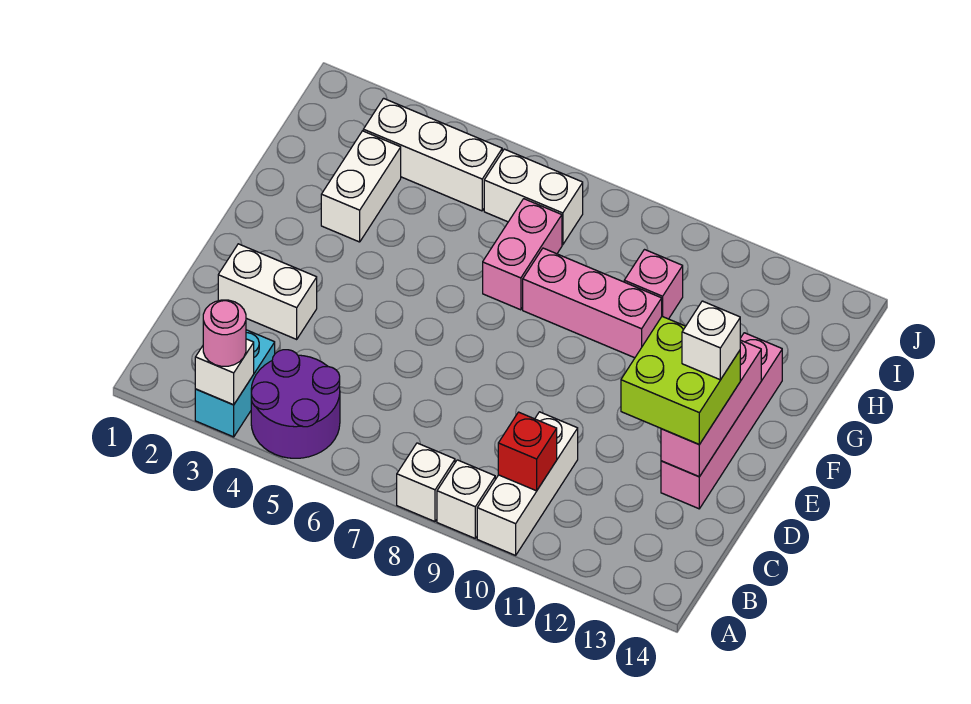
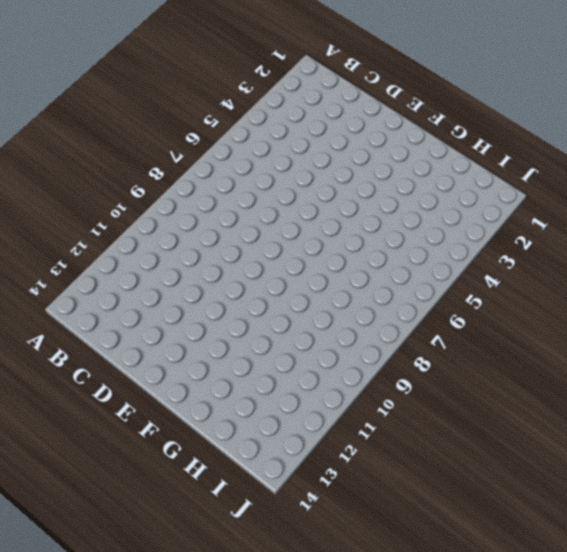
none -> cyan brick A3:B3 level 1
none -> purple round brick A4:B5 level 1
none -> white brick A8 level 1

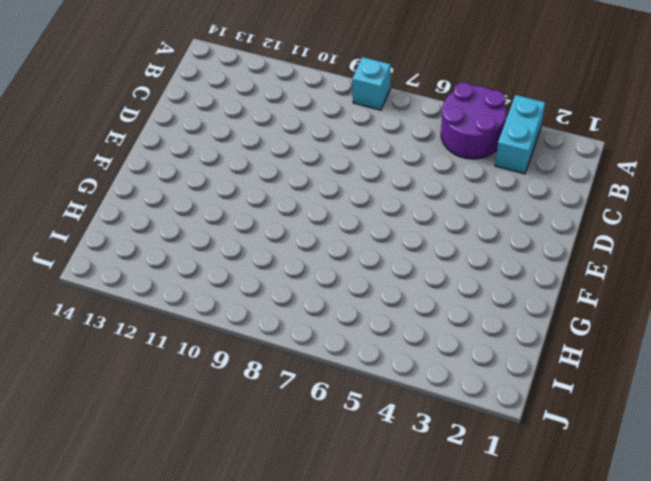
cyan brick A8 level 1 -> white brick A8 level 1
none -> white brick A9 level 1
none -> white brick A10:C10 level 1
none -> white brick D2:D3 level 1

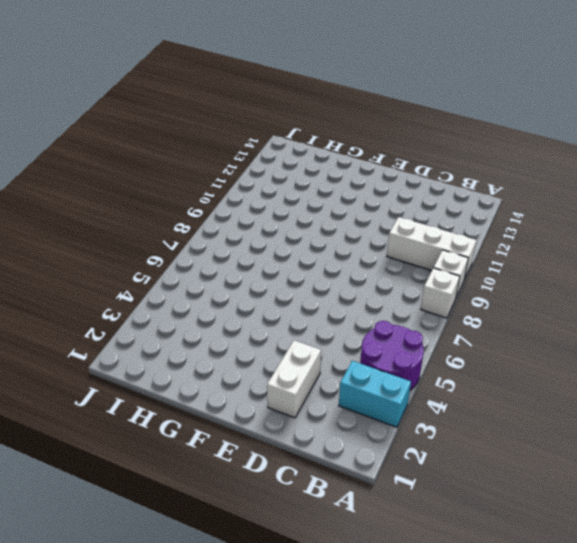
none -> pink brick D13:G13 level 1
none -> white brick G3:H3 level 1
none -> pink brick G7:H7 level 1

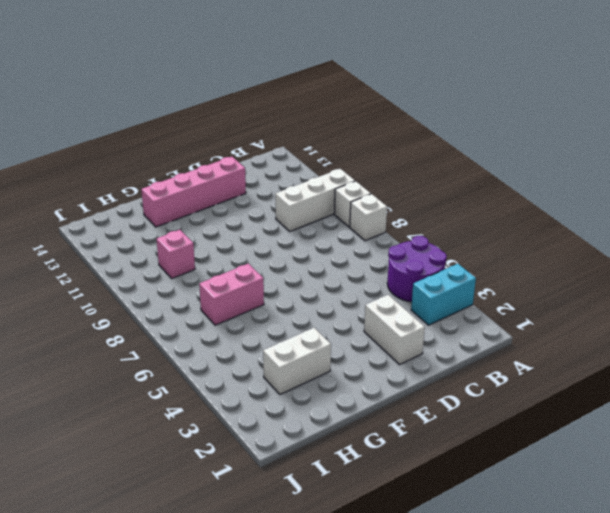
none -> pink brick G8:G10 level 1
none -> white brick I3:I5 level 1
none -> white brick I6:I7 level 1

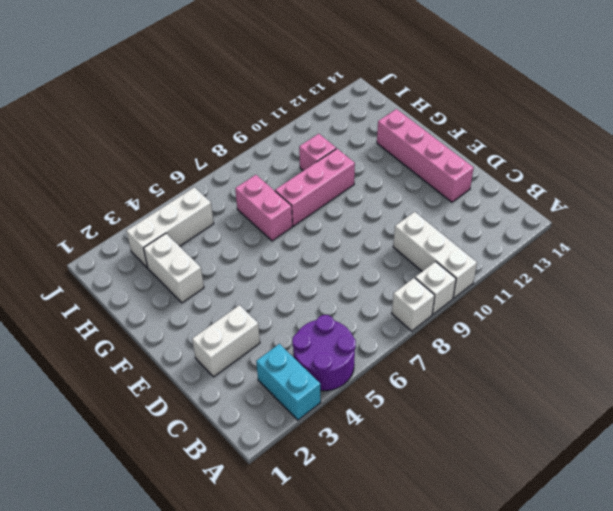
none -> white brick I6:I7 level 1
none -> white brick A3 level 2
none -> red brick B10 level 2

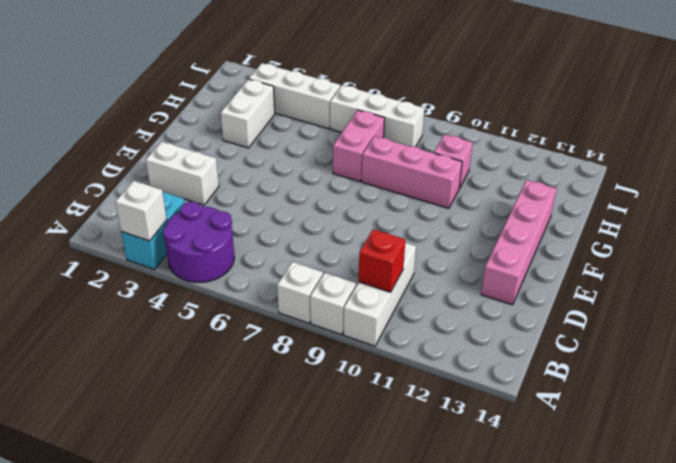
white brick I6:I8 level 1 -> white brick I6:I7 level 1
none -> pink brick D13:F13 level 2
none -> pink round brick A3 level 3
none -> lime brick D12:E13 level 3

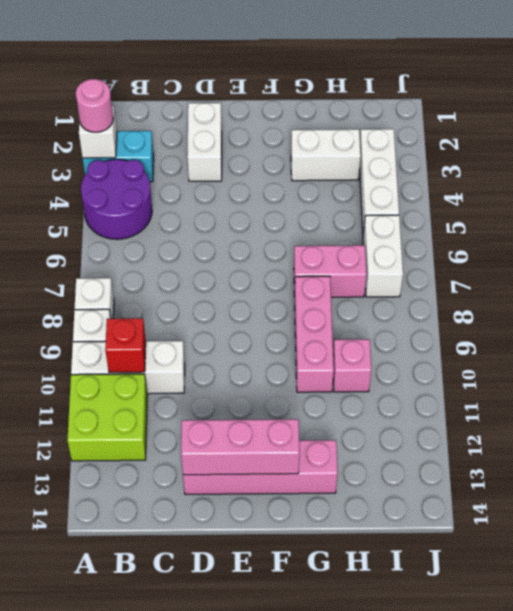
lime brick A11:B12 level 1 -> lime brick D12:E13 level 3
none -> white brick E13 level 4

